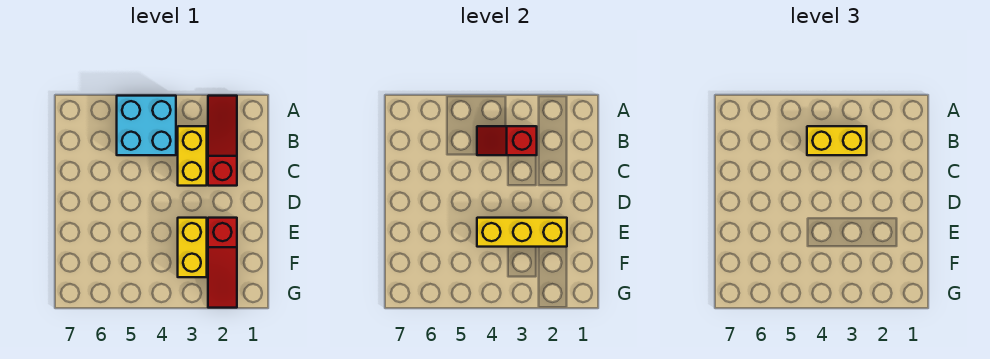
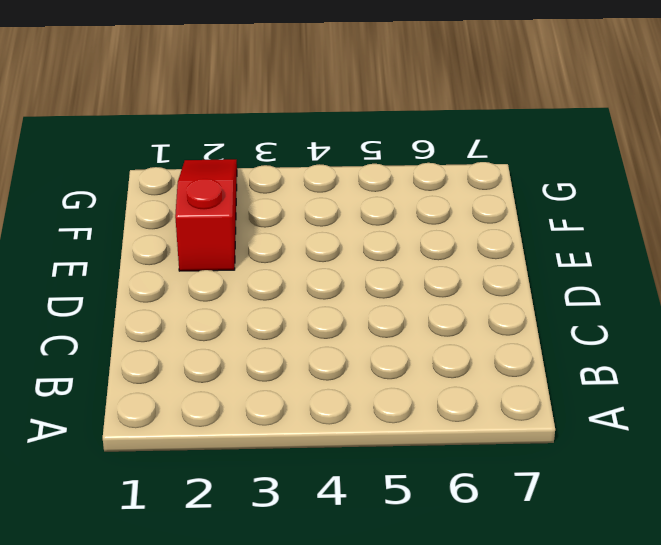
none -> red slope A2:C2 level 1 top C
none -> cyan brick A4:B5 level 1

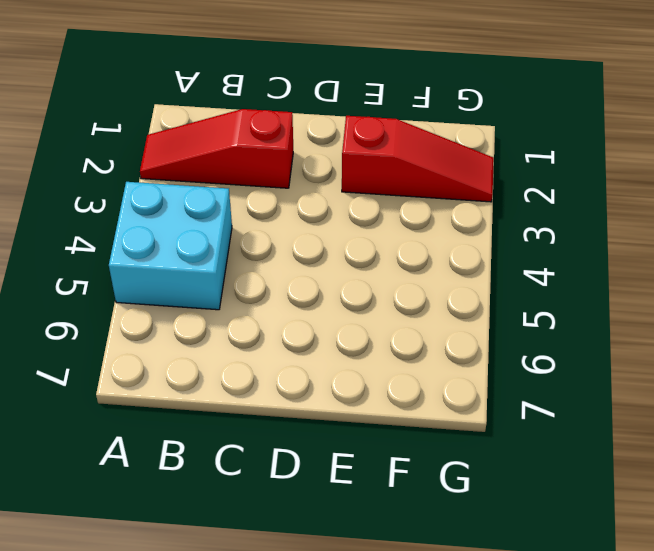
none -> yellow brick B3:C3 level 1
none -> yellow brick E3:F3 level 1

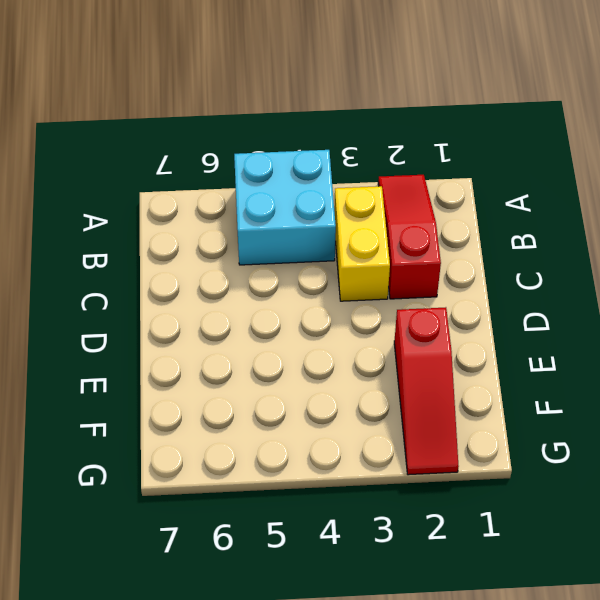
none -> yellow brick E3:F3 level 1
none -> red slope B3:B4 level 2 top 3

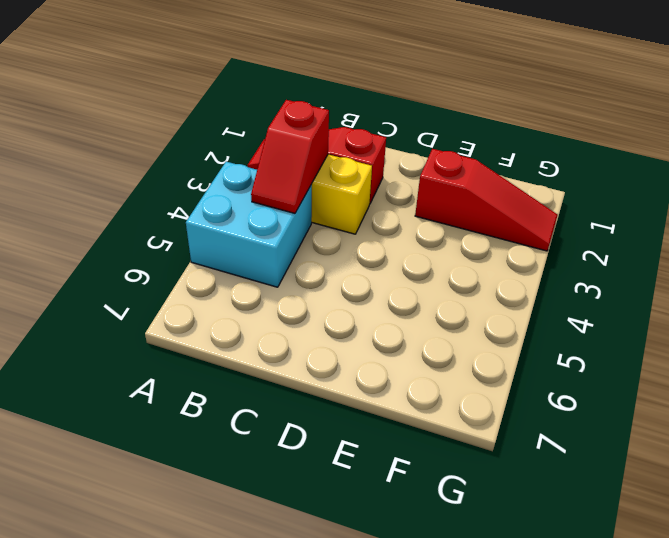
none -> yellow brick E3:F3 level 1
none -> yellow brick E2:E4 level 2

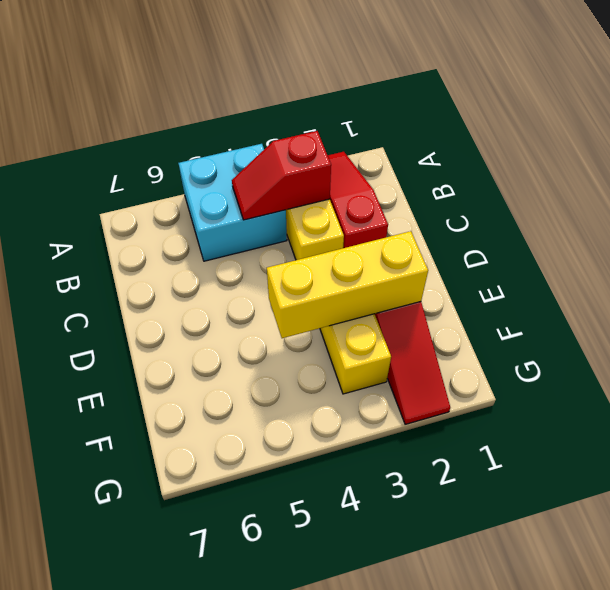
none -> yellow brick B3:B4 level 3

